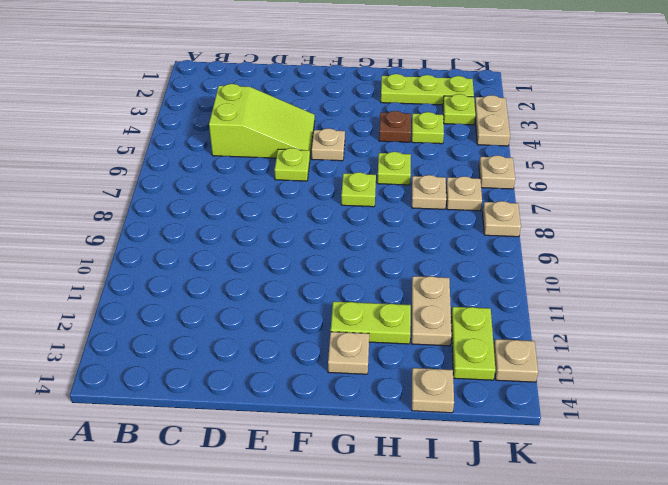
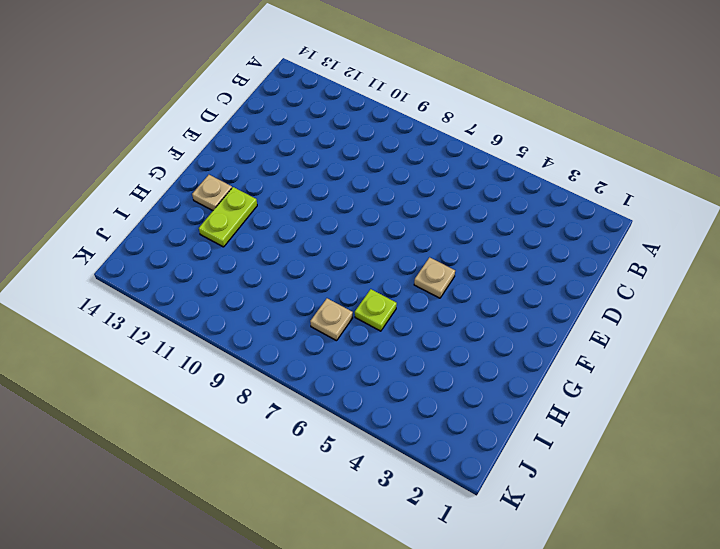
none -> lime slope C4:E5 level 1 top C
none -> lime plate E6 level 1
none -> lime plate G7 level 1

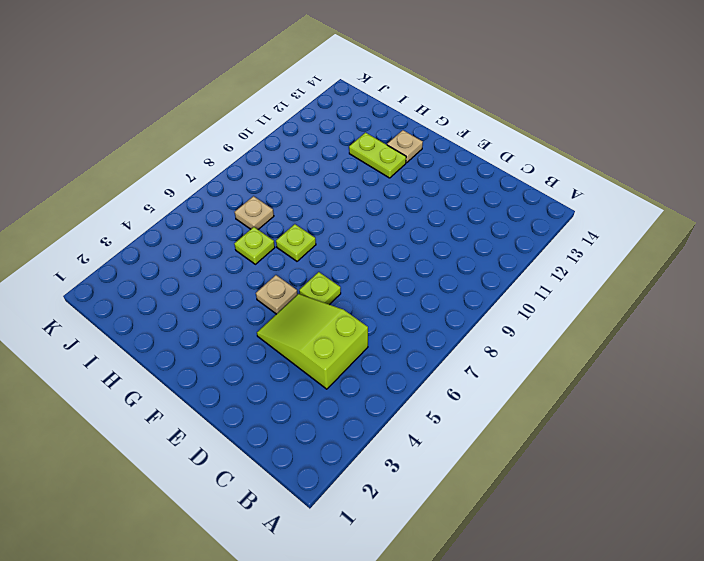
none -> lime plate H2:J2 level 1
none -> brown plate H4 level 1
none -> lime plate I4 level 1

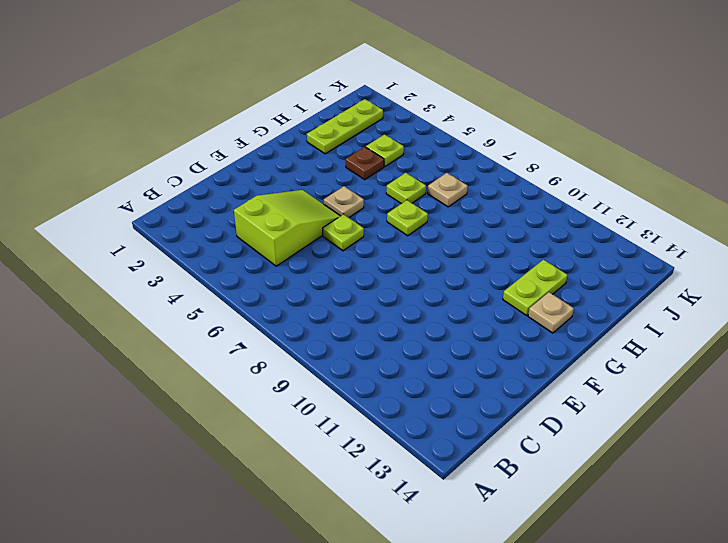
none -> tan plate I11:I12 level 1
none -> tan plate I14 level 1
none -> lime plate J3 level 1

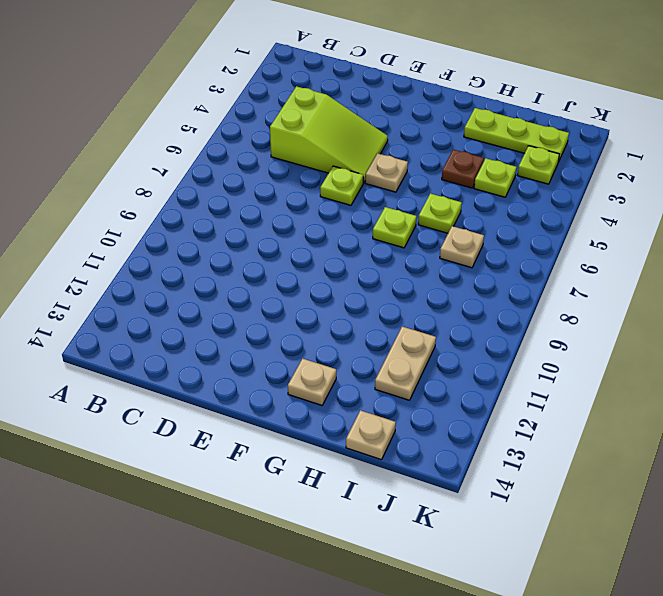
none -> lime plate G12:H12 level 1
none -> tan plate J7 level 1
none -> lime plate J12:J13 level 1

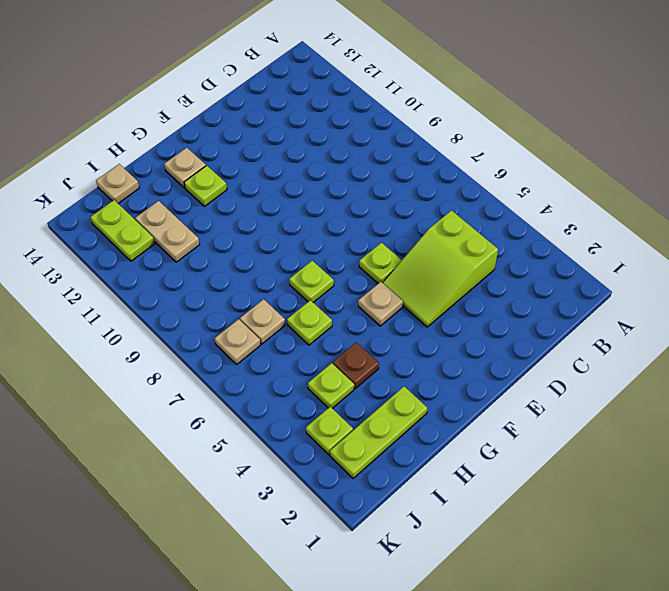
lime plate G12 level 1 -> lime plate G12:H12 level 1
none -> tan plate K3:K4 level 1
none -> tan plate K6 level 1
none -> tan plate K8 level 1

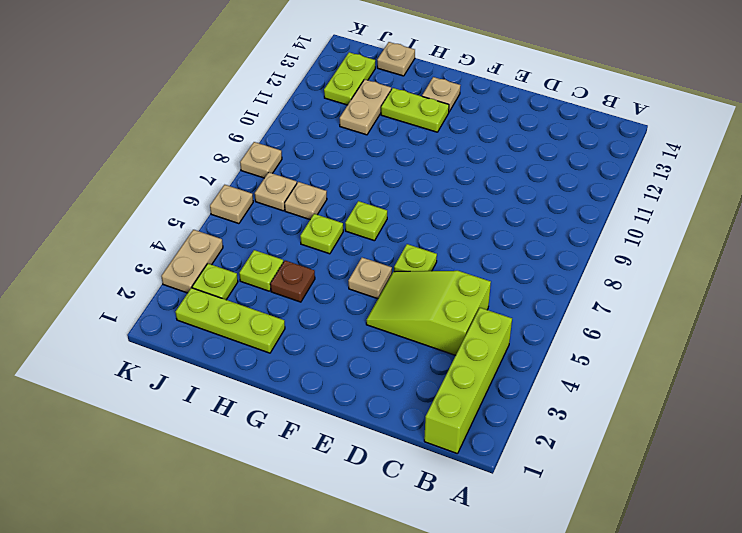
lime brick B1:B4 level 1 -> none
none -> tan plate K13 level 1

